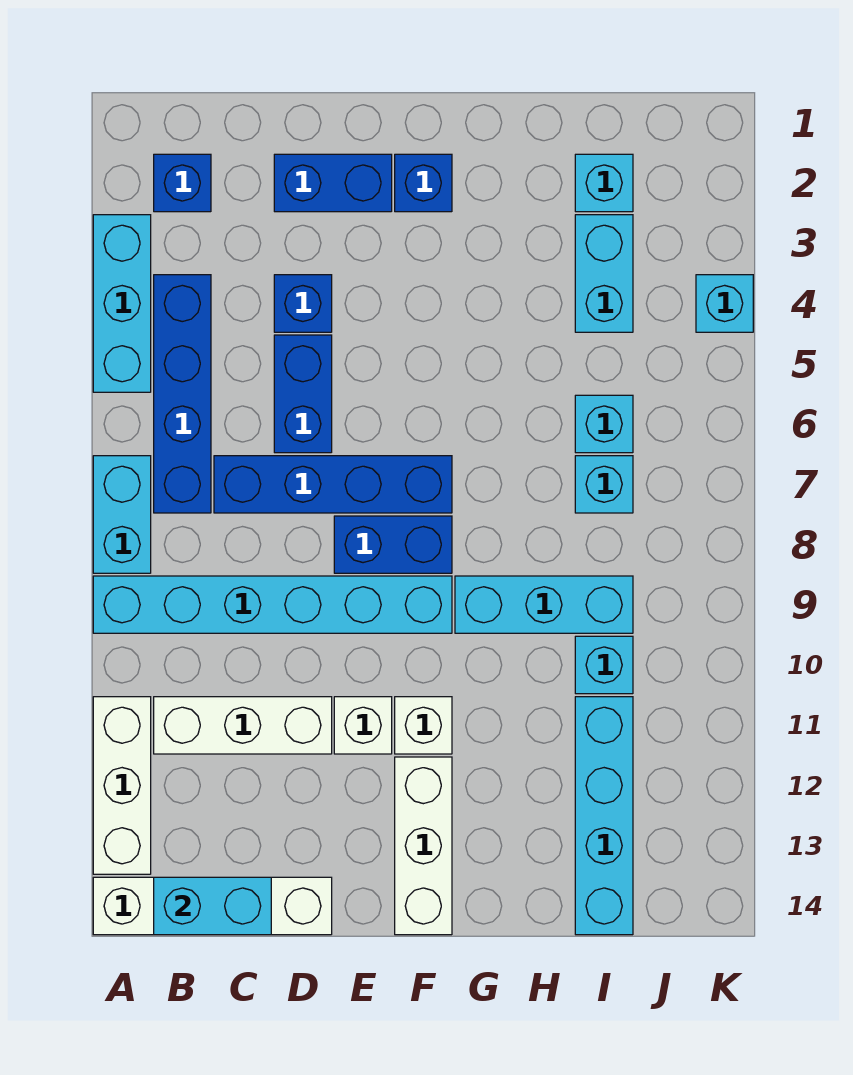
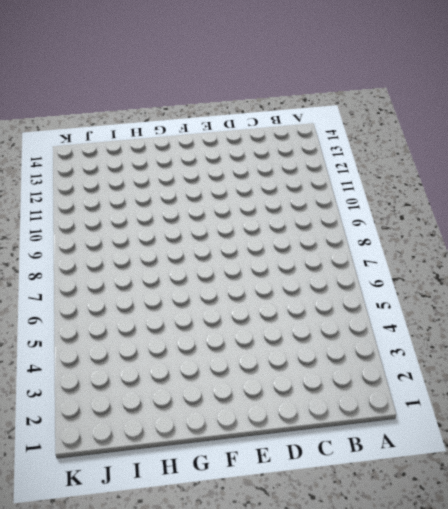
none -> cyan brick A3:A5 level 1
none -> cyan brick A7:A8 level 1
none -> cyan brick A9:F9 level 1

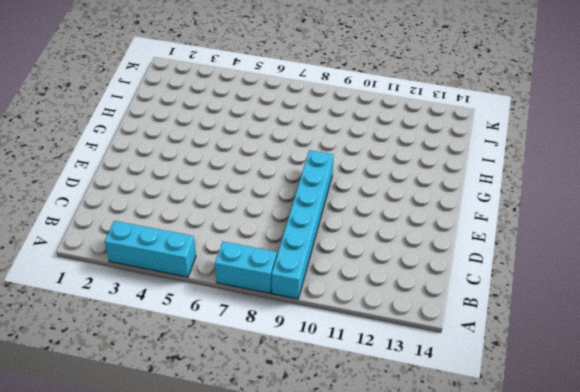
none -> white brick A11:A13 level 1
none -> white brick A14:D14 level 1
none -> blue brick B2 level 1

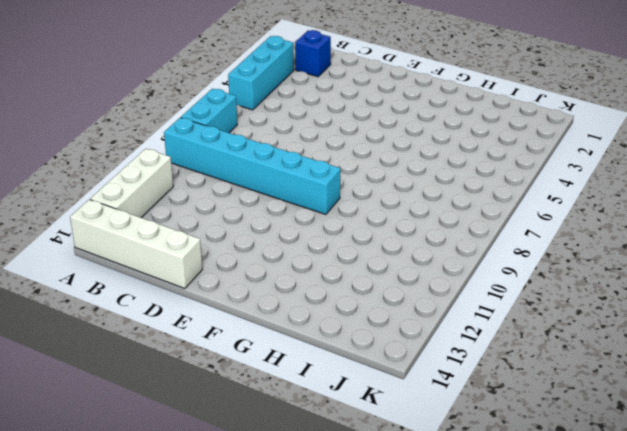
none -> blue brick B4:B7 level 1
none -> white brick B11:D11 level 1
none -> blue brick C7:F7 level 1

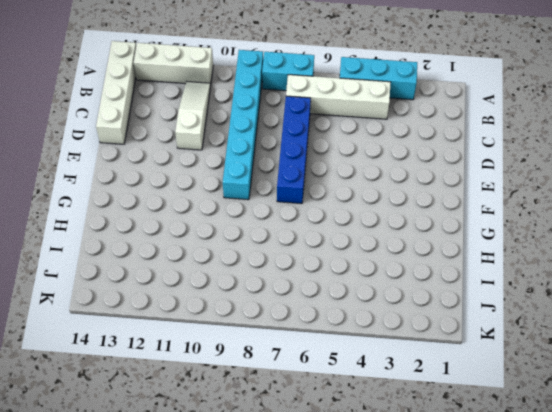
white brick B4:B7 level 1 -> blue brick B4:B7 level 1
white slope B11:D11 level 1 top D -> white brick B11:D11 level 1
none -> blue brick B2 level 1
none -> blue brick D2:E2 level 1
none -> blue brick D4 level 1

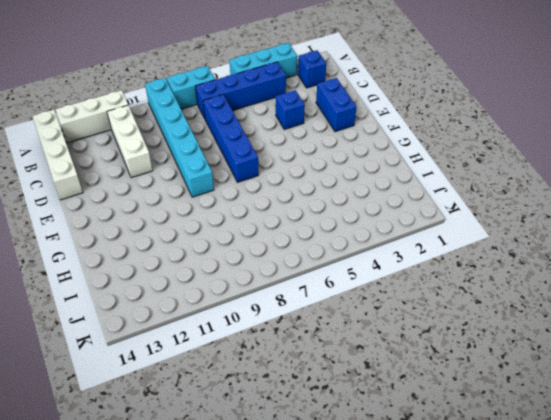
none -> blue brick D5:D6 level 1
none -> blue brick E8:F8 level 1
none -> white brick E11 level 1

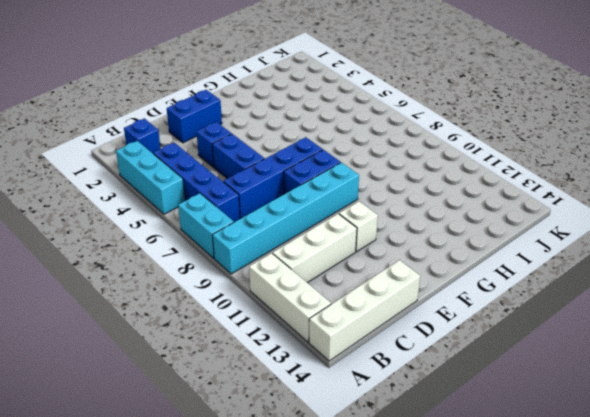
none -> blue brick F2 level 1
none -> white brick F11 level 1
none -> white brick F12:F14 level 1

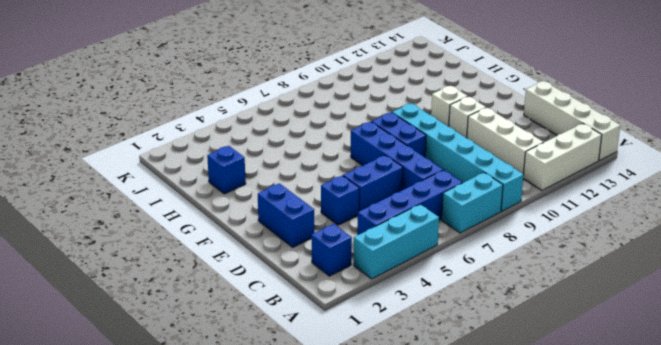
blue brick H2 level 1 -> blue brick F2 level 1
none -> white brick F12:F14 level 1
none -> cyan brick G9:I9 level 1
none -> cyan brick I2 level 1

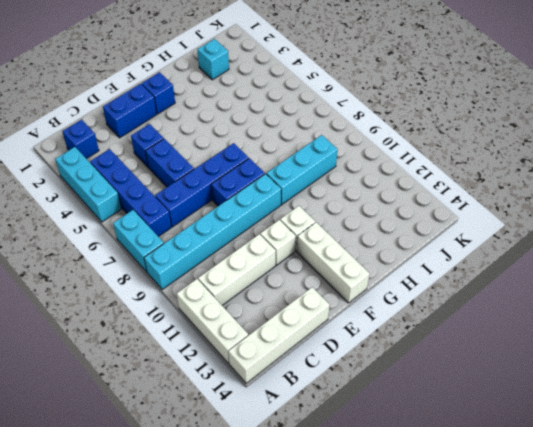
none -> cyan brick I3:I4 level 1
none -> cyan brick I6 level 1
none -> cyan brick I7 level 1

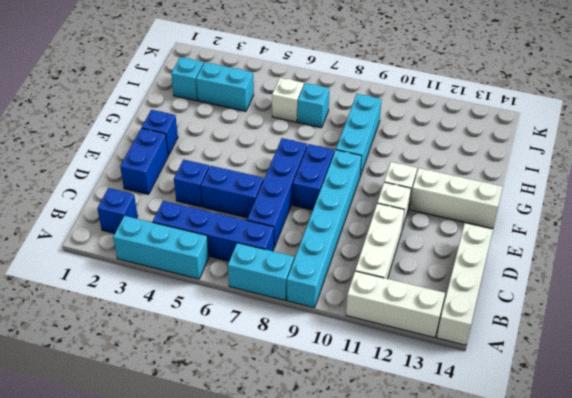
white brick I6 level 1 -> cyan brick I6 level 1
none -> cyan brick I10 level 1
none -> cyan brick I11:I14 level 1
none -> cyan brick K4 level 1

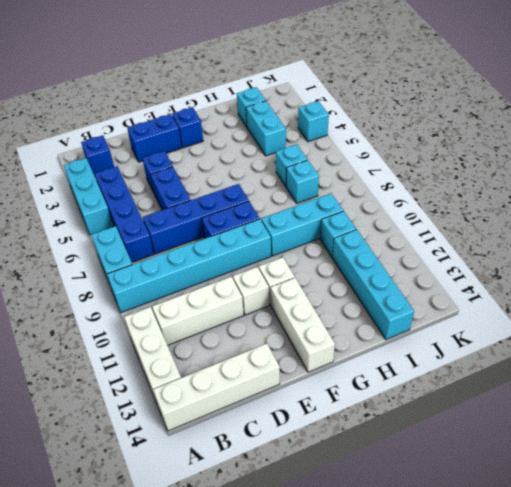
none -> cyan brick B14:C14 level 2

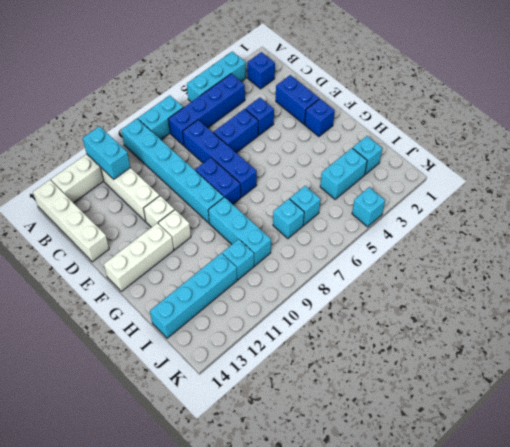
cyan brick A11:B11 level 2 -> cyan brick B14:C14 level 2

